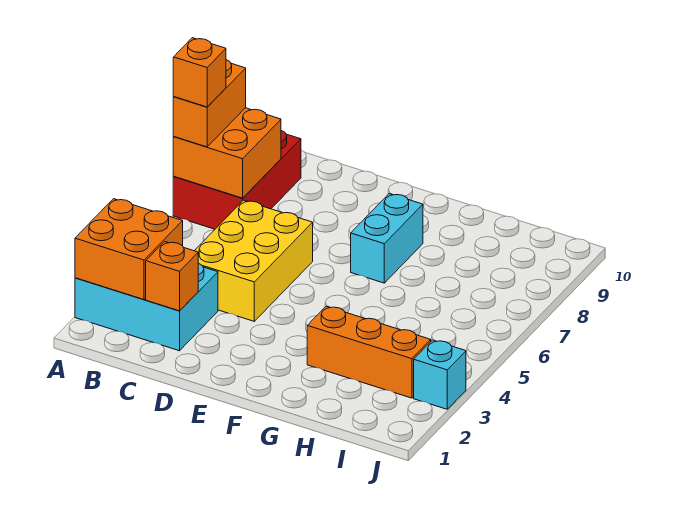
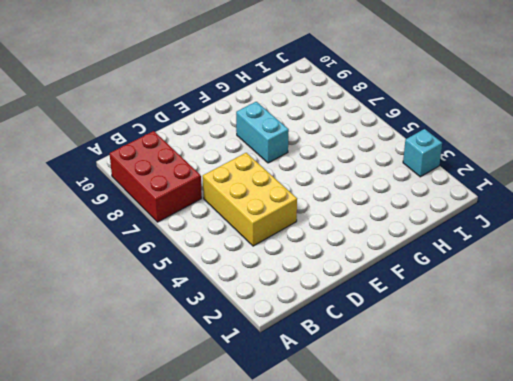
none -> cyan brick A2:C3 level 1
none -> orange brick G3:I3 level 1

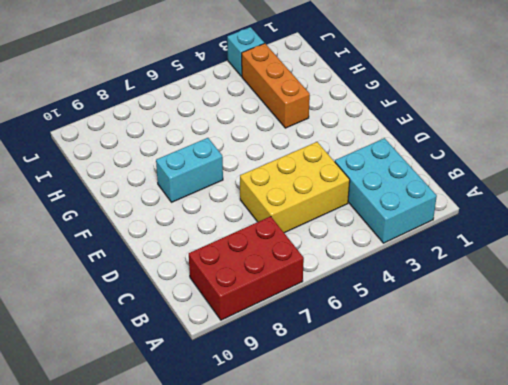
none -> orange brick A2:B3 level 2
none -> orange brick A7:B8 level 2

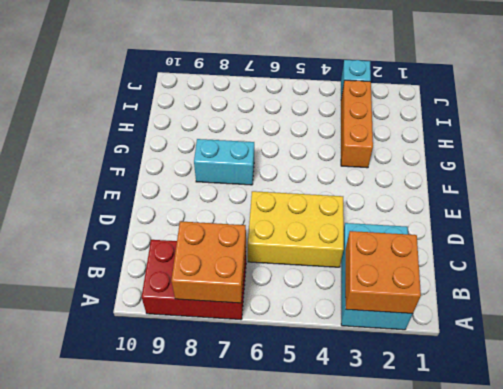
none -> orange brick C2 level 2
none -> orange brick A7:A8 level 3

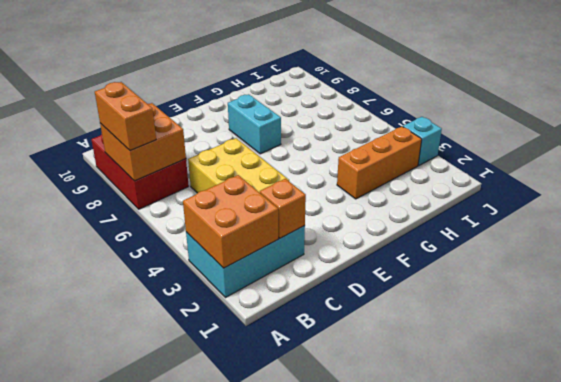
none -> orange brick A7 level 4

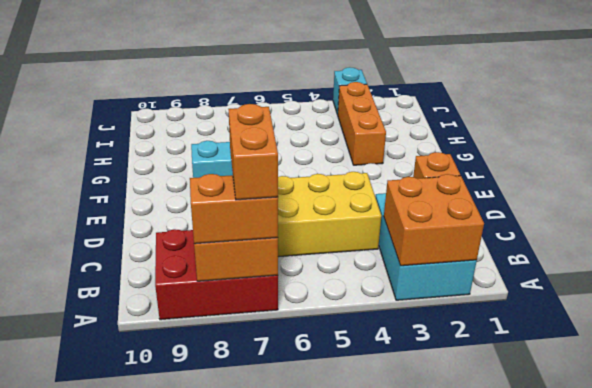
orange brick A7:B7 level 4 -> orange brick A7 level 4

